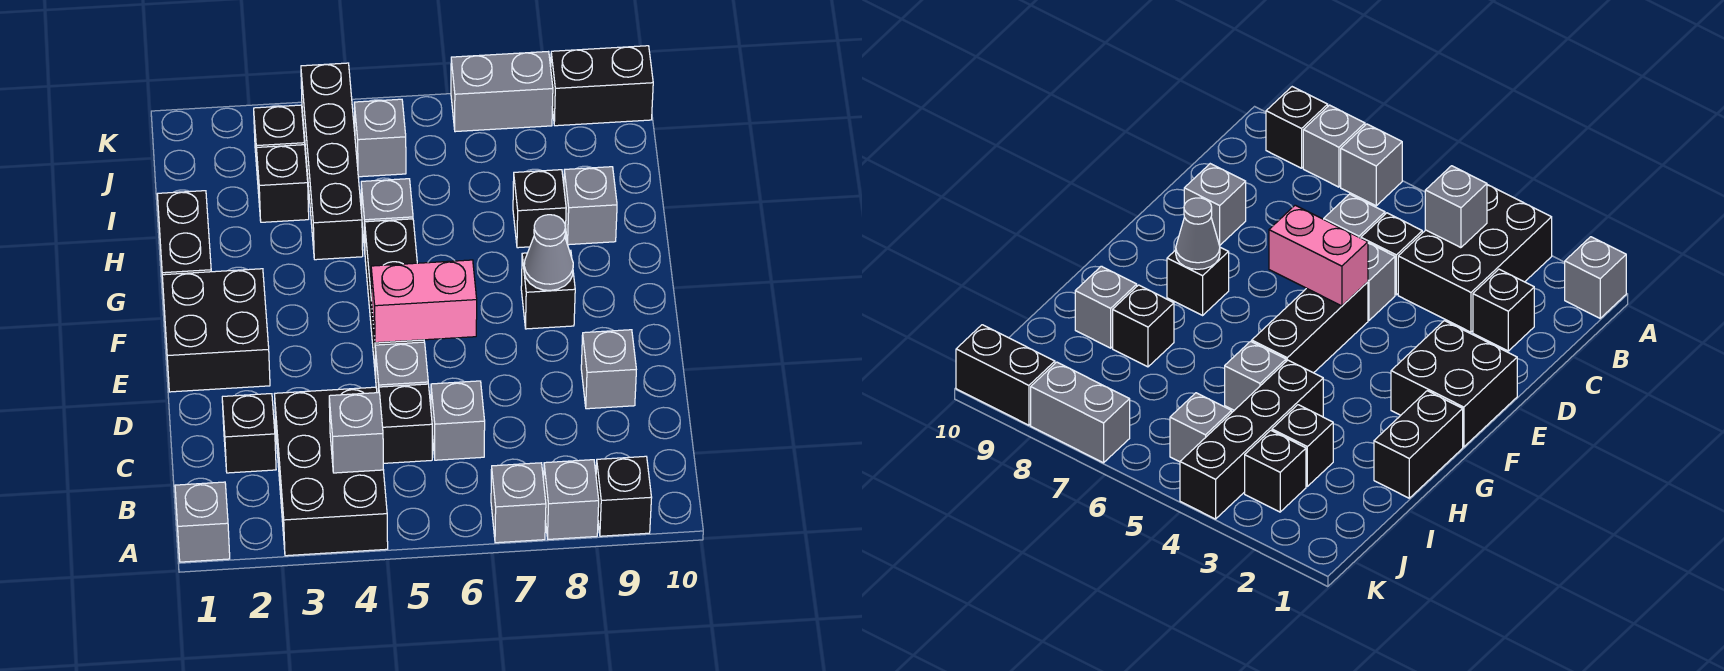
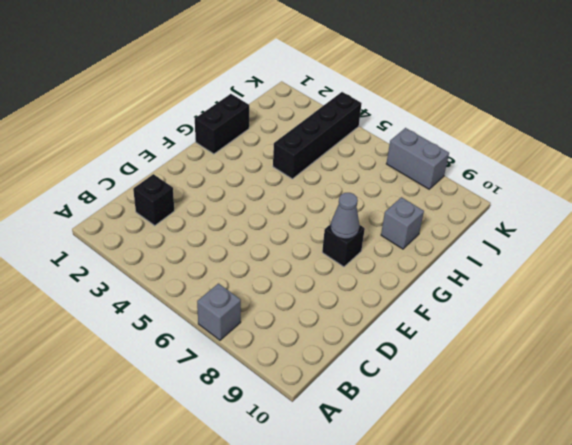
none -> grey brick A1 level 1
none -> black brick A3:C4 level 1
none -> grey brick A8 level 1

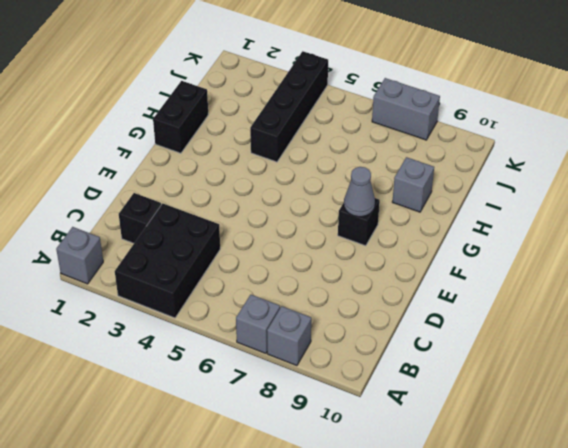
none -> black brick A9 level 1
none -> black brick C5 level 1
none -> grey brick C6 level 1

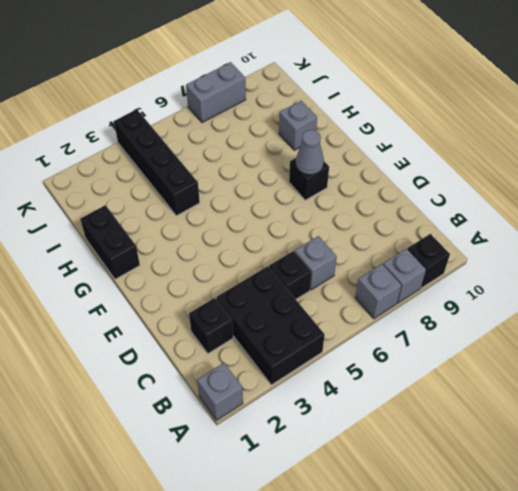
none -> grey brick D5 level 1
none -> grey brick D9 level 1
none -> black brick E1:F2 level 1

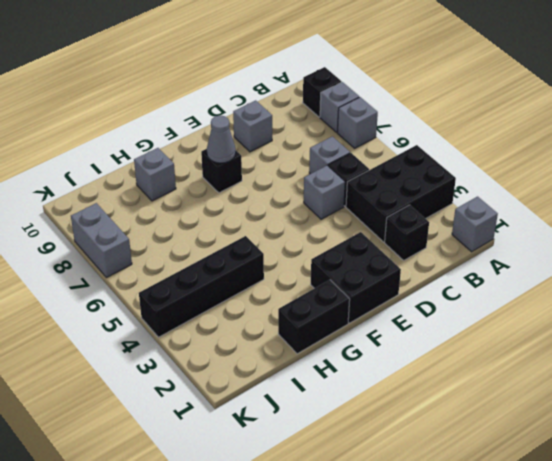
none -> black brick E5:G5 level 1
none -> grey brick H5 level 1
none -> black brick H8 level 1

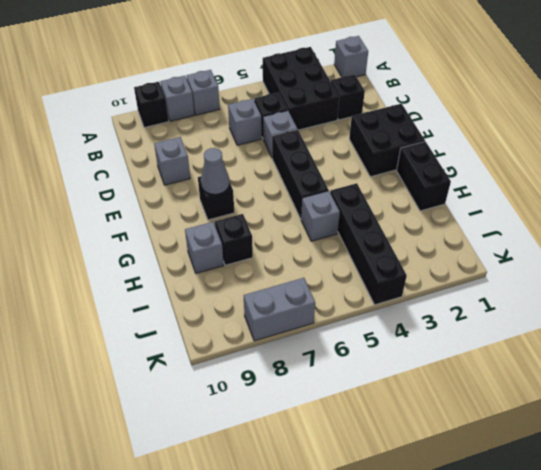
none -> black brick I3 level 1
none -> black brick J3 level 1
none -> grey brick J5 level 1

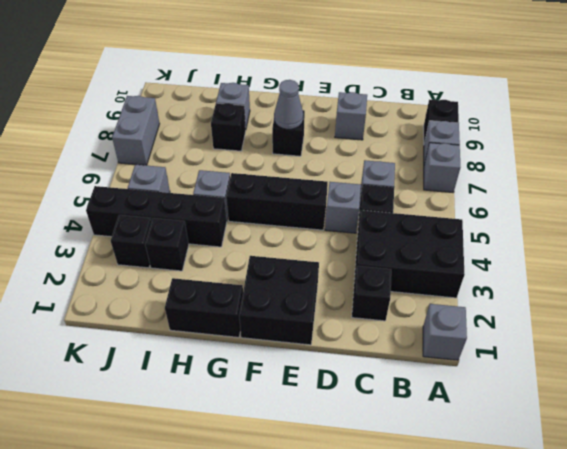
none -> black brick K9:K10 level 1
none -> grey brick B4 level 2
none -> pink brick E5:E6 level 2

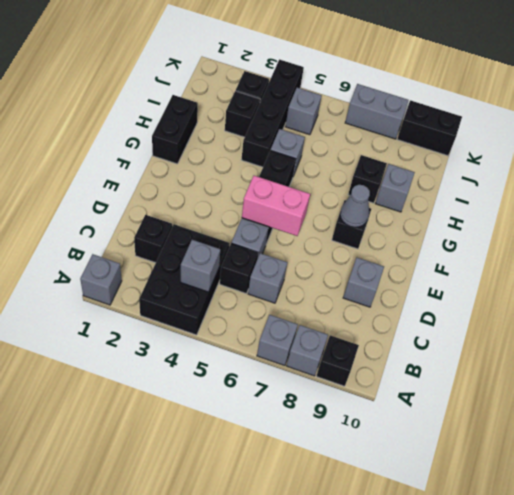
none -> black brick E1:F2 level 1

